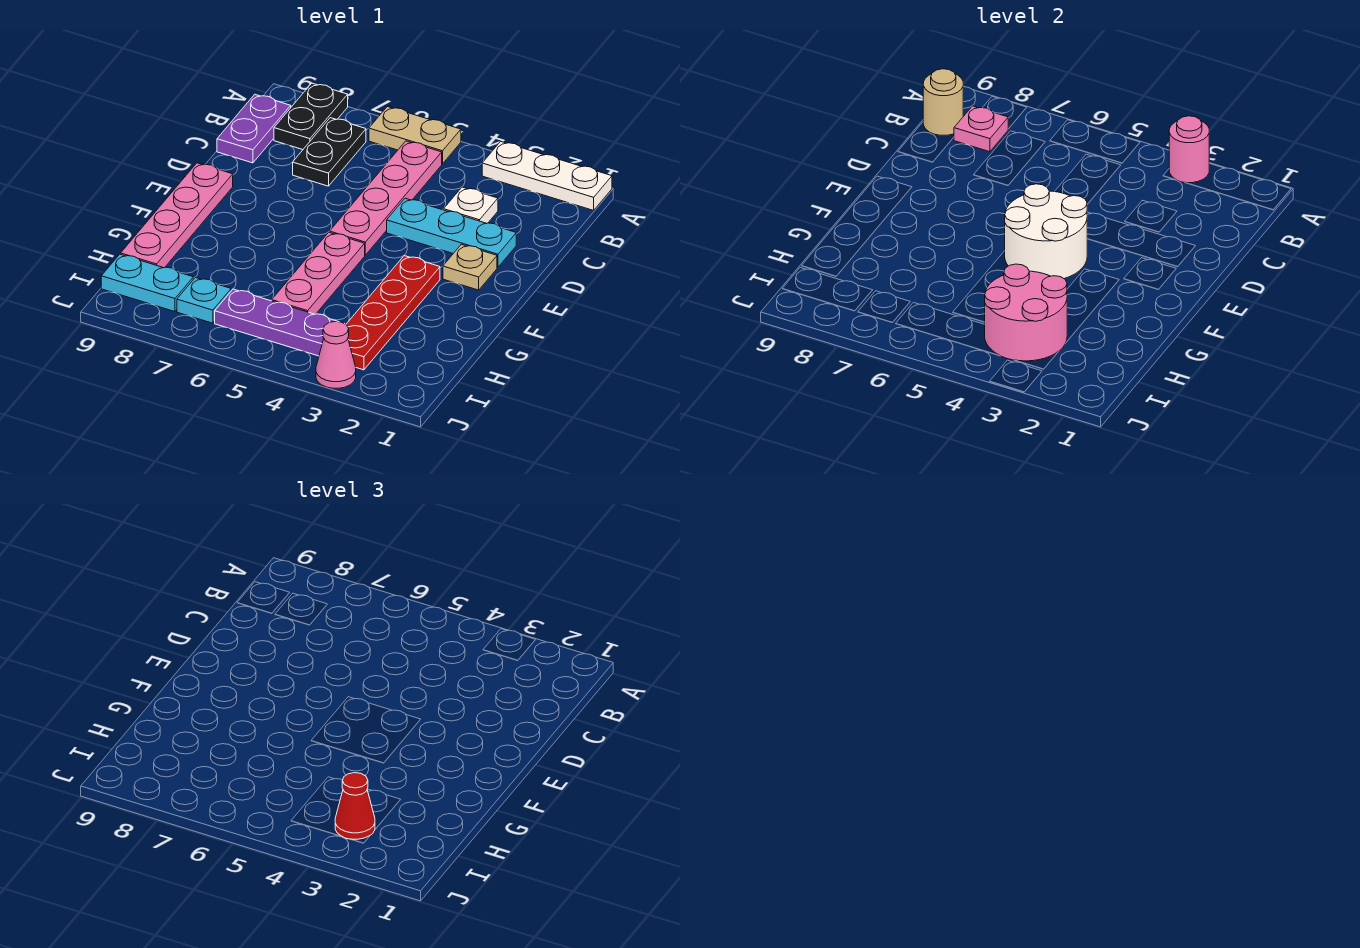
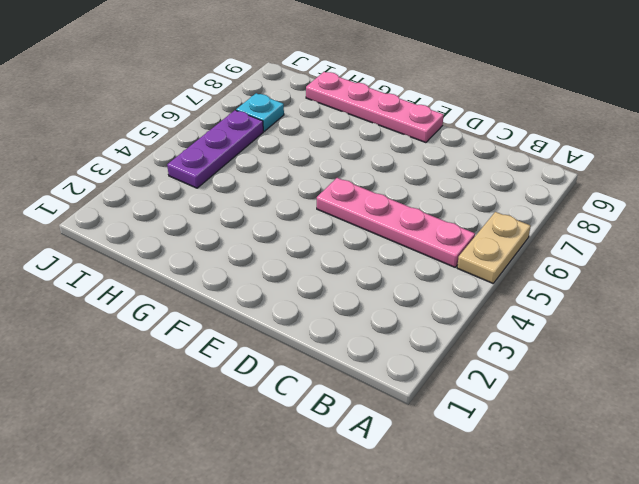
none -> white plate A1:A3 level 1
none -> black plate A8:B8 level 1
none -> black plate B7:C7 level 1

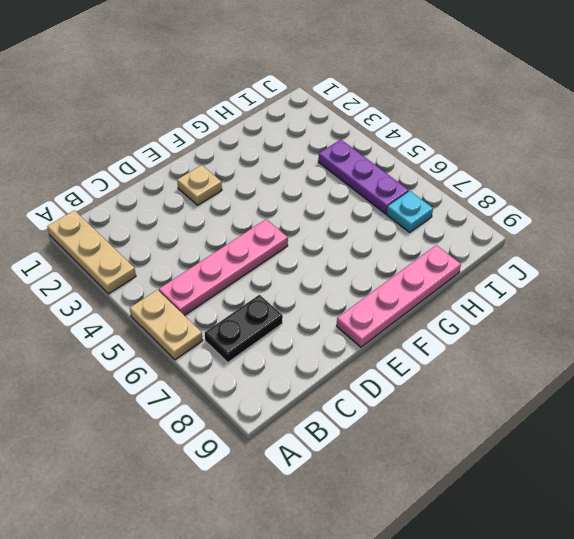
tan plate A1:A3 level 1 -> white plate A1:A3 level 1
none -> black plate A8:B8 level 1
none -> purple plate B9:C9 level 1
none -> white plate C3 level 1

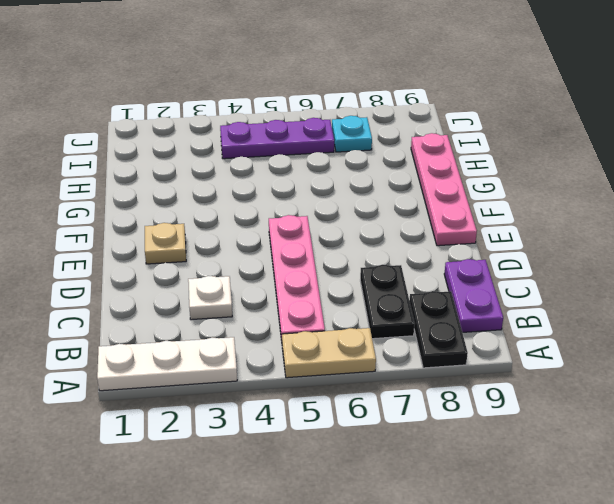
none -> cyan plate D2:D4 level 1
none -> red plate F3:I3 level 1
none -> pink plate F5:H5 level 1

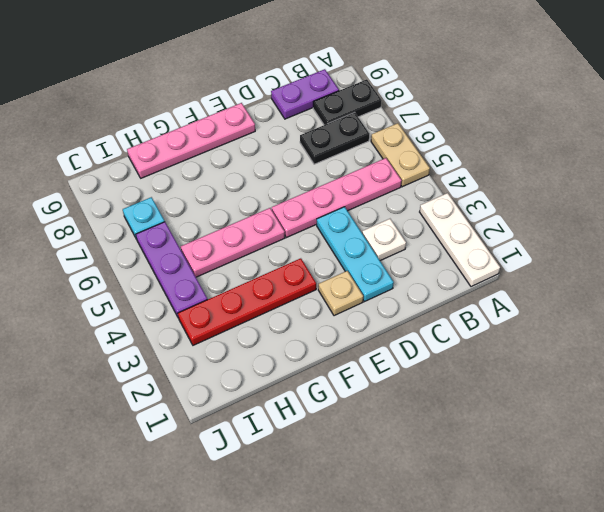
none -> cyan plate I8:I9 level 1
none -> pink cone J3 level 1
none -> pink round brick A3 level 2

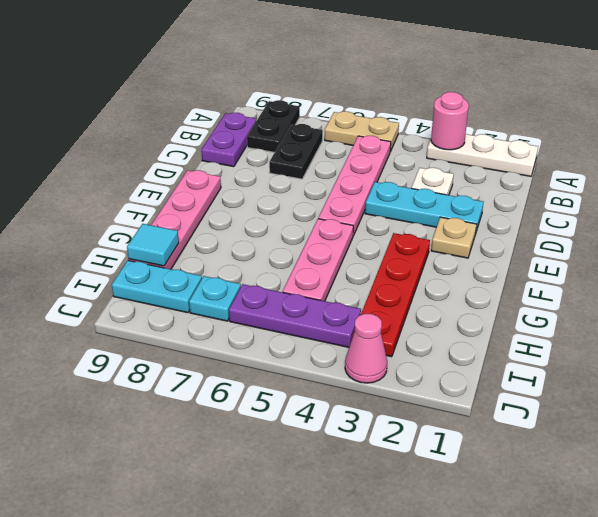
cyan tile H9 level 2 -> none
none -> pink plate B8 level 2
none -> tan round brick B9 level 2
none -> white round brick E4:F5 level 2

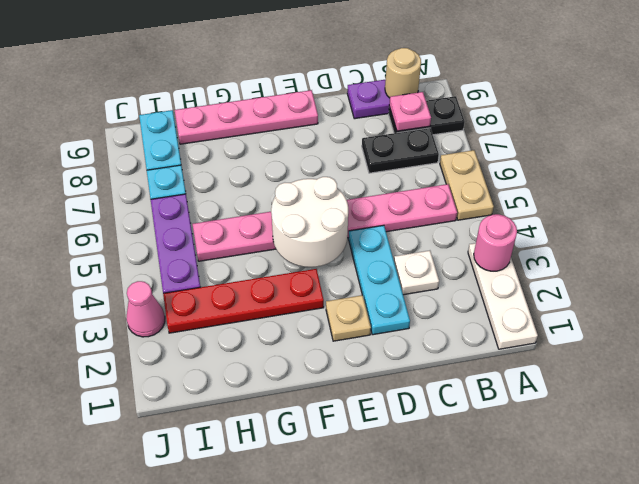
none -> pink round brick H3:I4 level 2
none -> red cone I3 level 3

